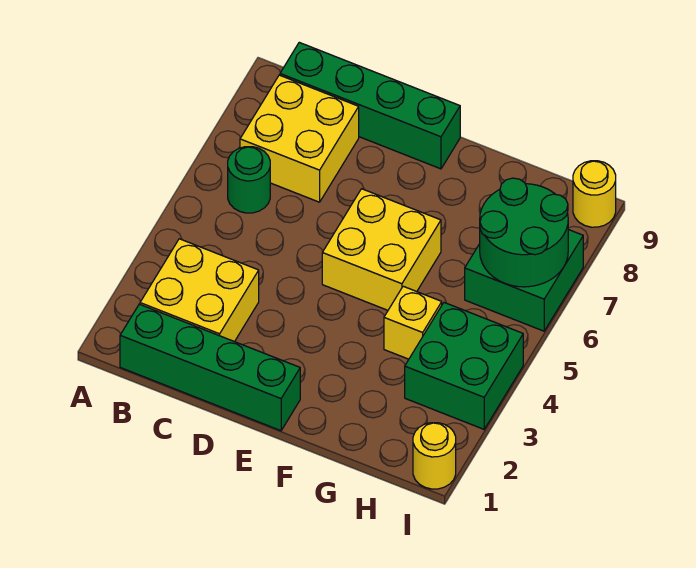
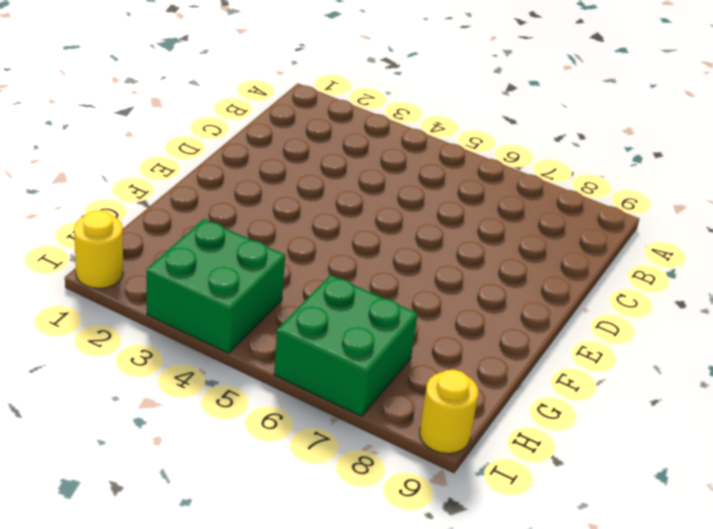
none -> green brick B1:E1 level 1
none -> yellow brick B2:C3 level 1
none -> green round brick B6 level 1

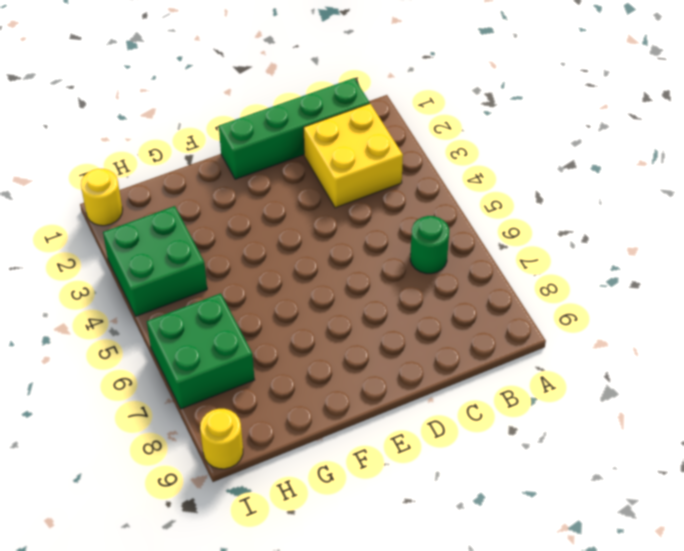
none -> yellow brick B7:C8 level 1
none -> green brick B9:E9 level 1
none -> yellow brick E5:F6 level 1

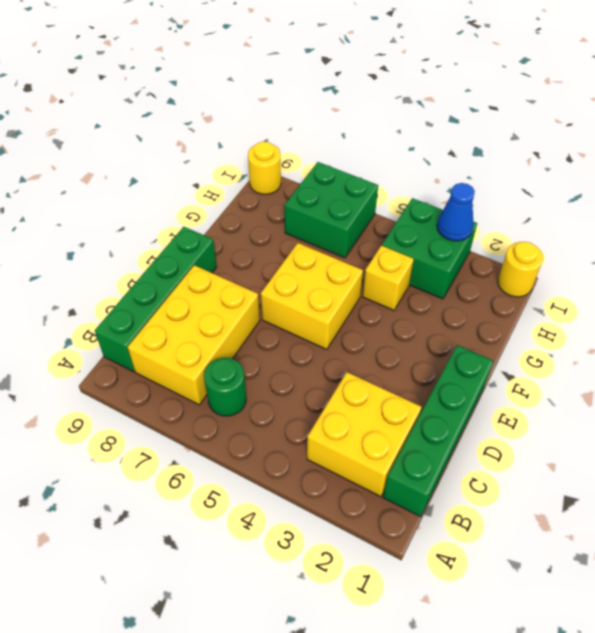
yellow brick B7:D8 level 1 -> yellow brick B7:C8 level 1
blue cone I3 level 2 -> none
none -> green round brick H6:I7 level 2

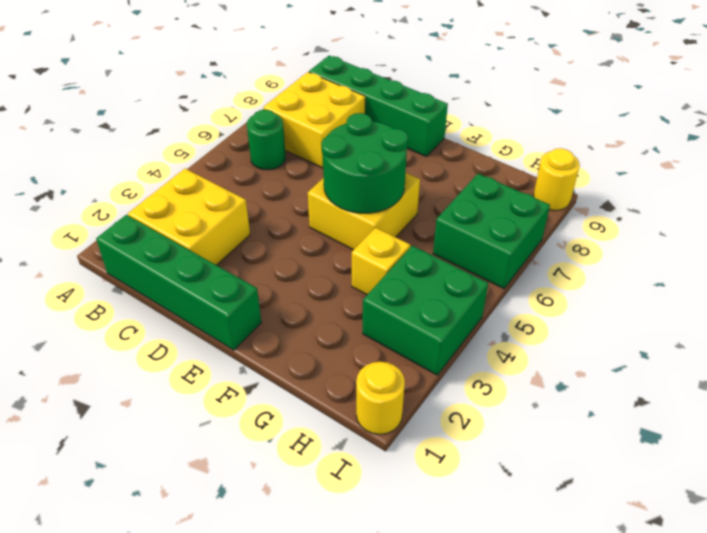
green round brick E5:F6 level 2 -> green round brick H6:I7 level 2

